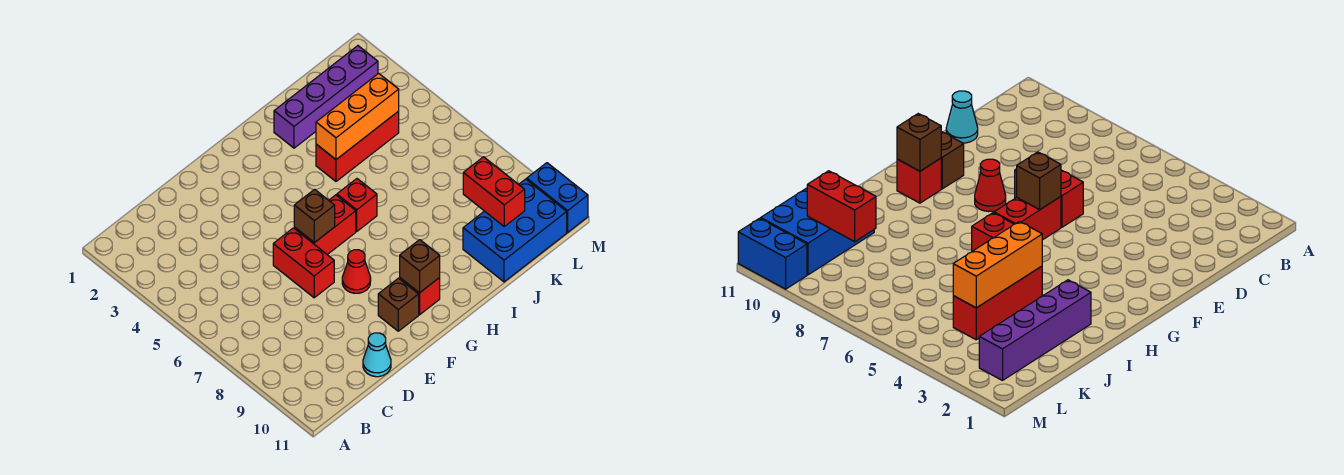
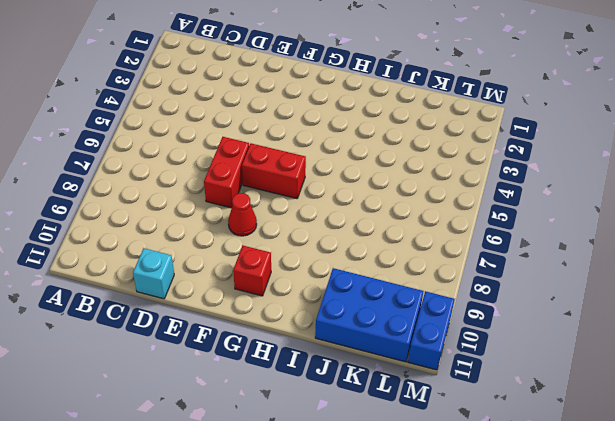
cyan brick D11 level 1 -> cyan cone D11 level 1
none -> brown brick F10 level 1
none -> red brick H6 level 1
none -> purple brick I2:L2 level 1

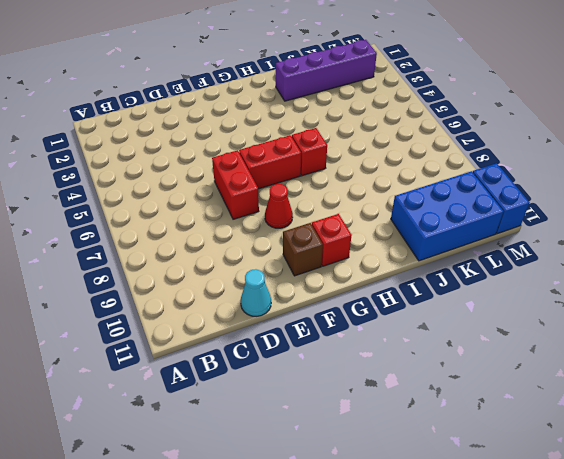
none -> red brick I4:K4 level 1
none -> brown brick F6 level 2
none -> brown brick G10 level 2

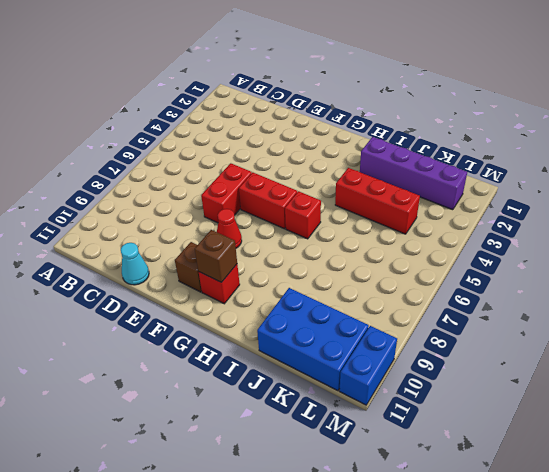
none -> brown brick F6 level 2
none -> orange brick I4:K4 level 2
none -> red brick K9:K10 level 2

